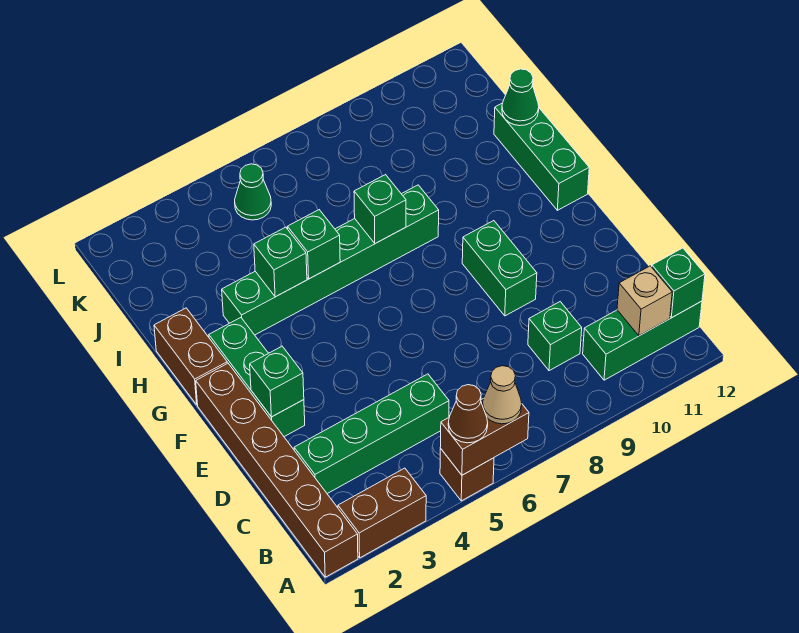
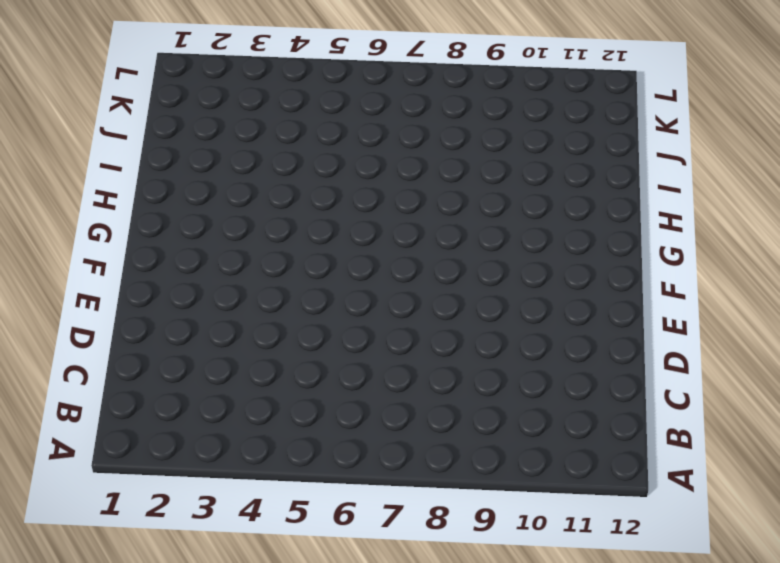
none -> brown brick A1:F1 level 1
none -> brown brick A2:A3 level 1
none -> brown brick A5 level 1

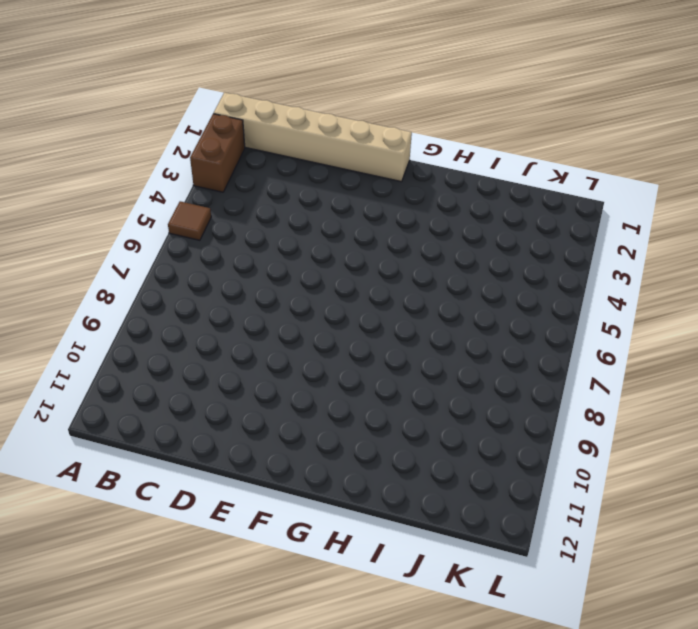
tan brick A1:F1 level 1 -> brown brick A1:F1 level 1
brown tile A5 level 1 -> brown brick A5 level 1
none -> green brick B10:B12 level 1
none -> green brick C2:C5 level 1
none -> green brick C9 level 1

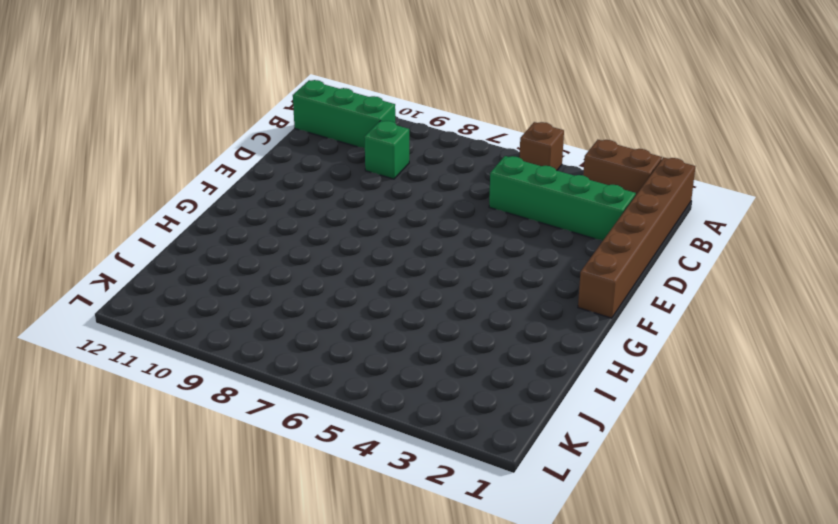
none -> green brick E2:G2 level 1
none -> green brick E9:F9 level 1
none -> brown brick G1:H1 level 1

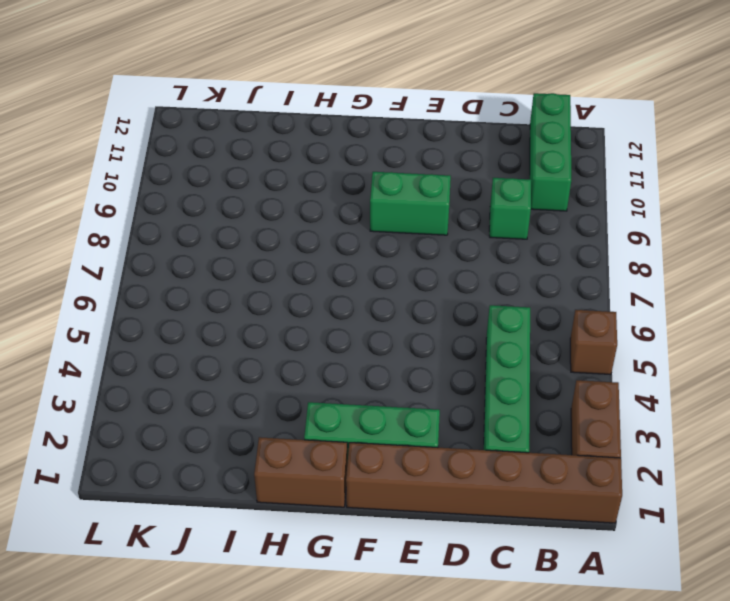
none -> green brick G12:I12 level 1
none -> green brick H3:H8 level 1
none -> green cone K5 level 1

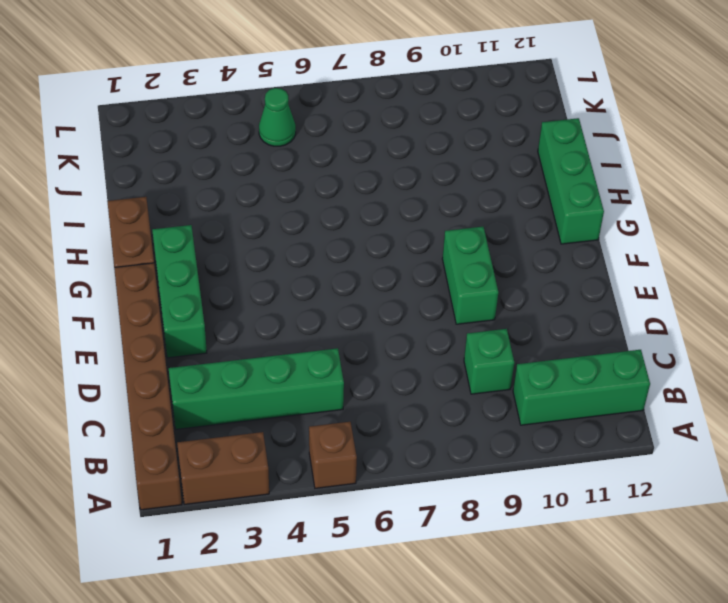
none -> green brick H3:H8 level 1
none -> brown brick A5:A6 level 2
none -> tan brick B11 level 2

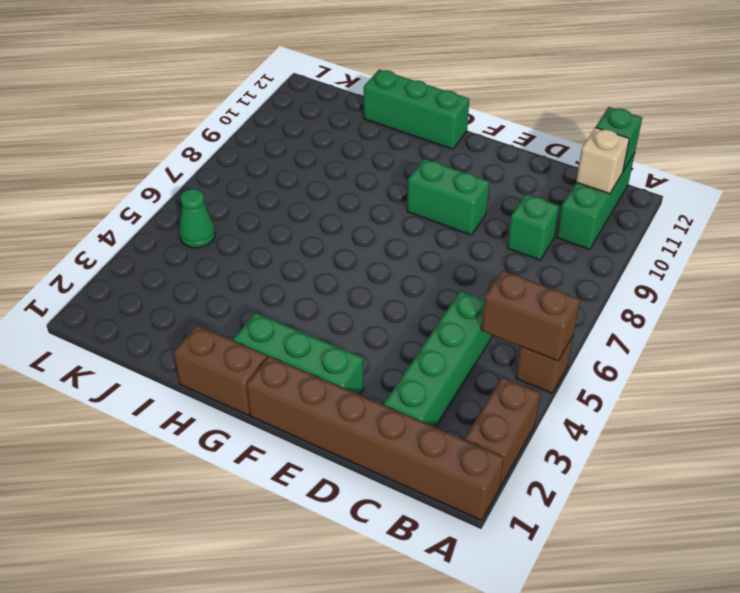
brown brick A5:B5 level 2 -> brown brick A5:A6 level 2
none -> green brick H3:H8 level 1
none -> green brick E2 level 2
none -> green brick H4 level 2

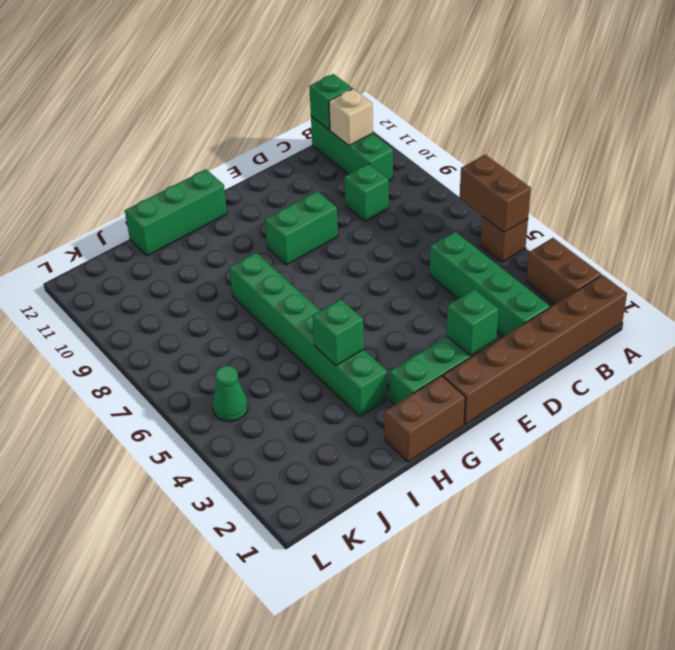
none -> green brick H5 level 2
none -> green brick H7 level 2
none -> green cone I12 level 2

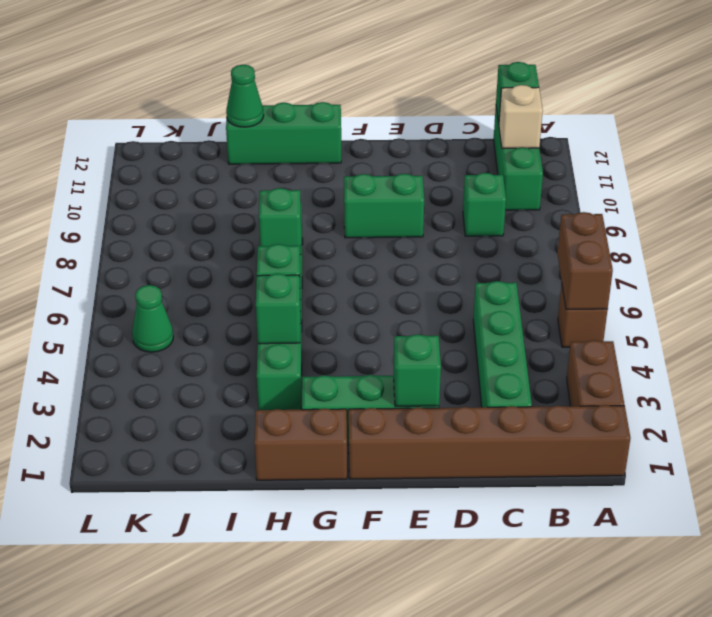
none -> brown cone A5 level 3
none -> tan cone A6 level 3

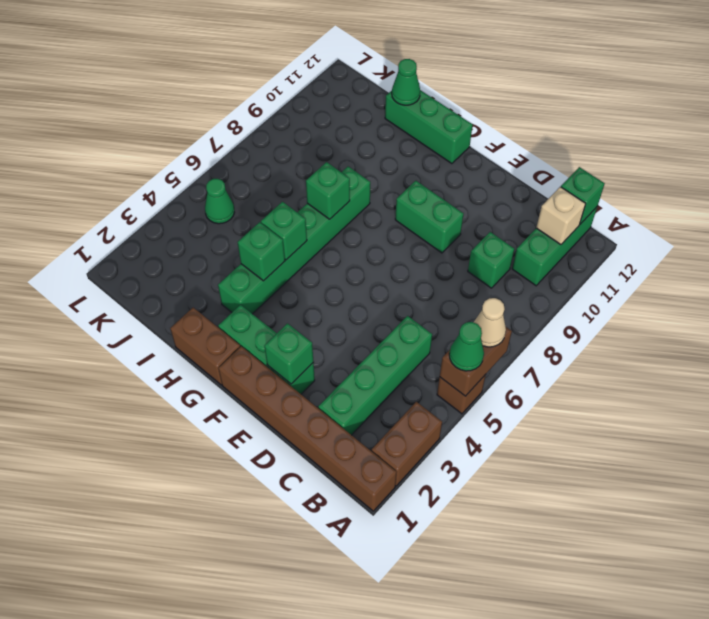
green cone A5 level 3 -> brown cone A5 level 3

